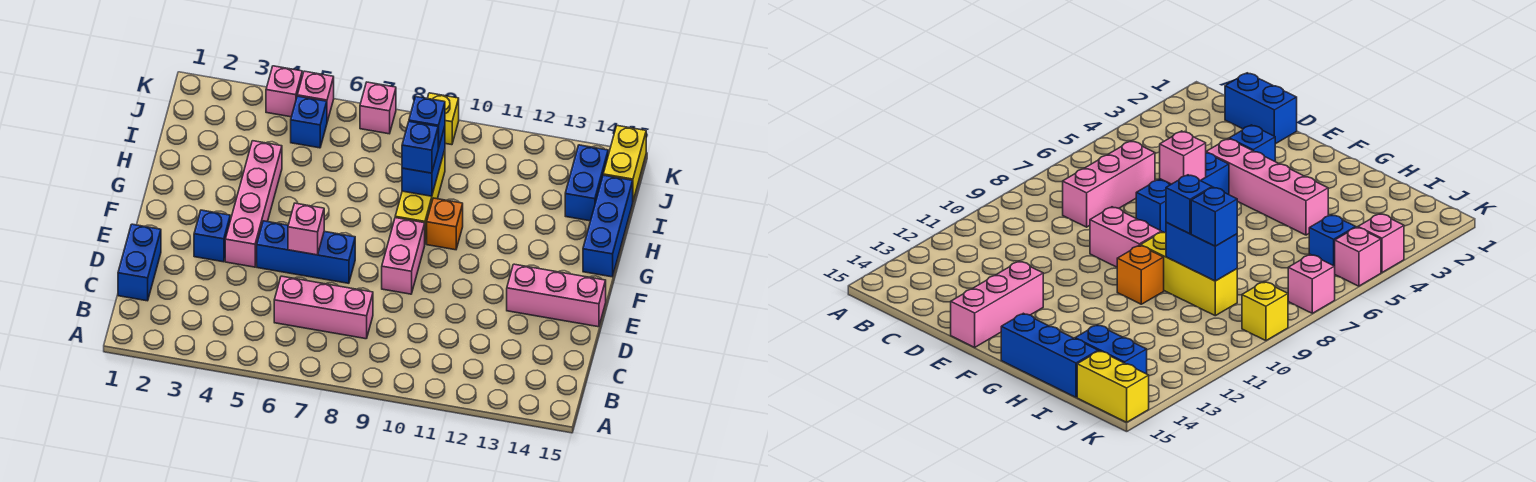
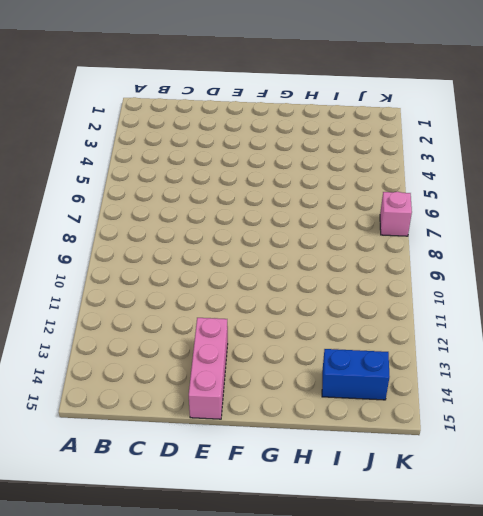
none -> blue brick C1:D1 level 1
none -> pink brick C6:C8 level 1
none -> blue brick E3 level 1

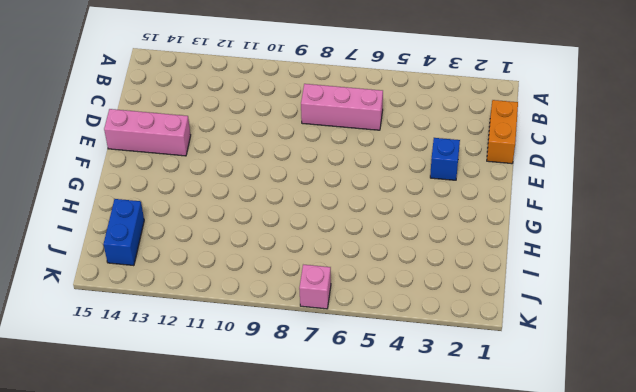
orange brick C1:D1 level 1 -> blue brick C1:D1 level 1
none -> pink brick E4:H4 level 1
none -> blue brick E5:E7 level 1
none -> pink brick E9:F9 level 1

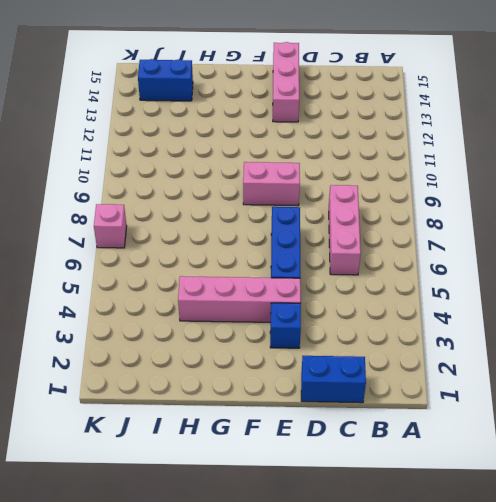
none -> yellow brick G9:I9 level 1
none -> orange brick G10 level 1
none -> blue brick G15:I15 level 1

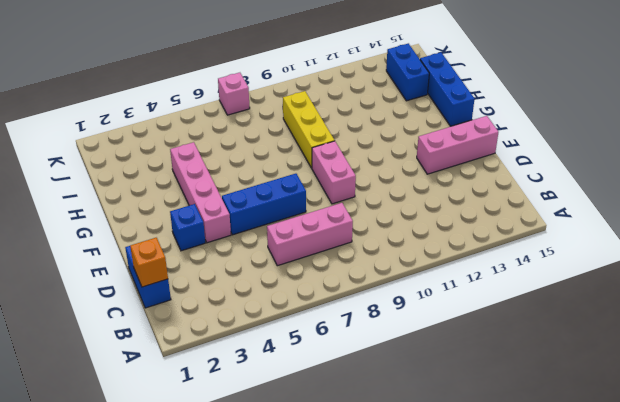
orange brick C1 level 2 -> orange brick G10 level 1
none -> blue brick J5 level 1
none -> yellow brick J15:K15 level 1
none -> pink brick K4 level 1

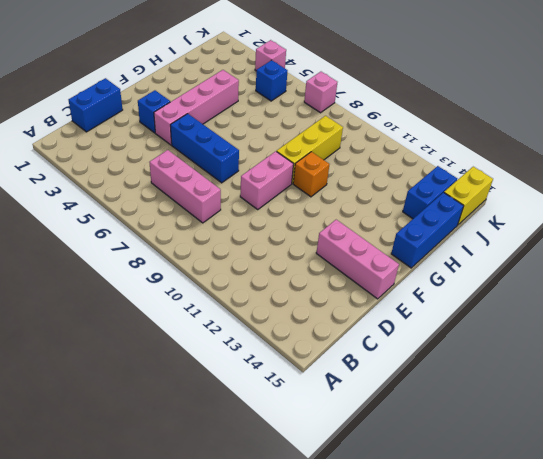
none -> pink brick K5 level 1
none -> yellow brick K9 level 1
none -> pink brick E6 level 2

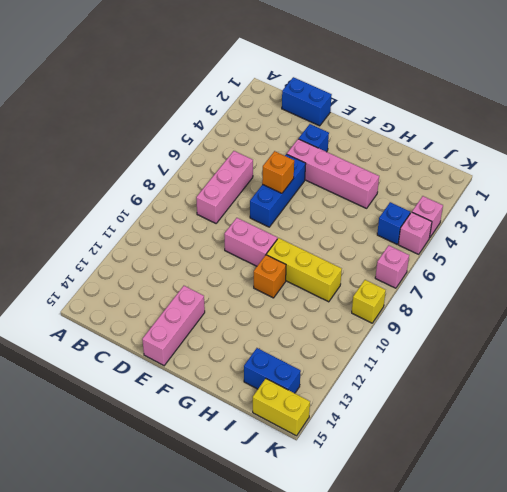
orange brick E6 level 2 -> pink brick E6 level 2
none -> blue brick G15:I15 level 1
none -> blue brick H9:I9 level 2
none -> blue brick H9 level 3

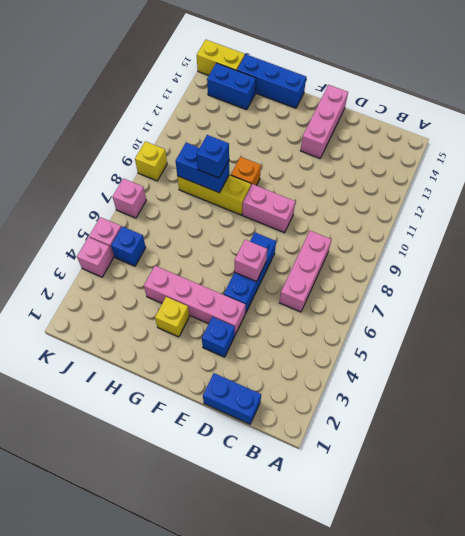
yellow brick G3 level 1 -> none
none -> blue brick I9 level 3

